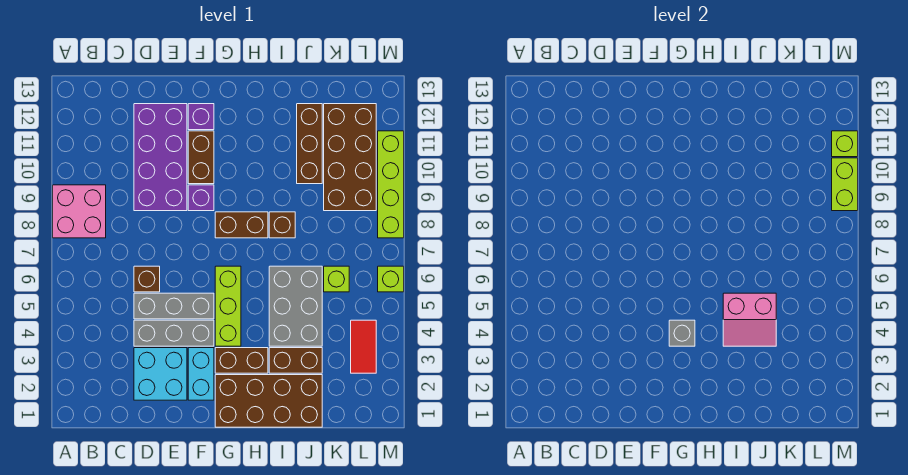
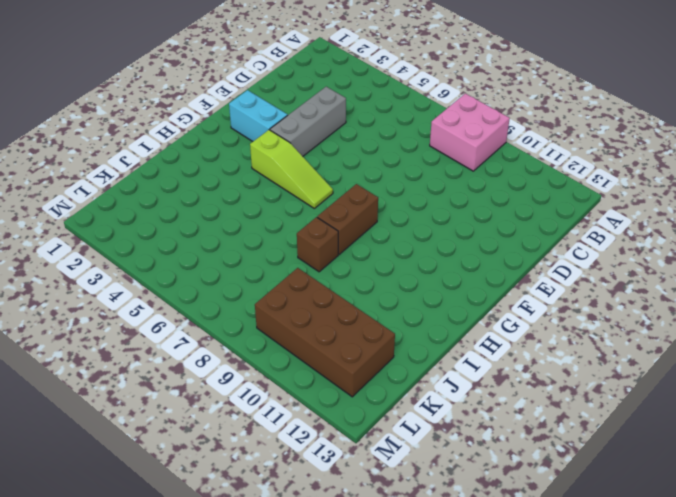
lime slope G4:G6 level 1 top 4 -> lime brick G4:G6 level 1
none -> cyan brick D2:E3 level 1
none -> grey brick D5:F5 level 1
none -> brown brick D6 level 1

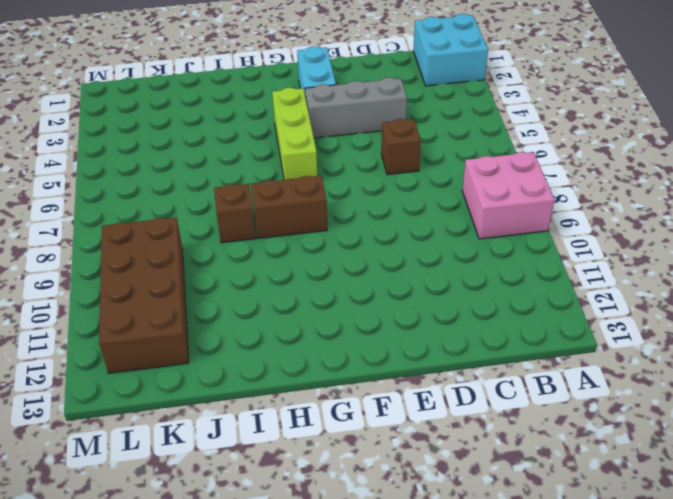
cyan brick A1:B2 level 1 -> cyan brick D2:E3 level 1
none -> grey brick D5:F5 level 1
none -> purple brick D9:E12 level 1
none -> purple brick F9 level 1

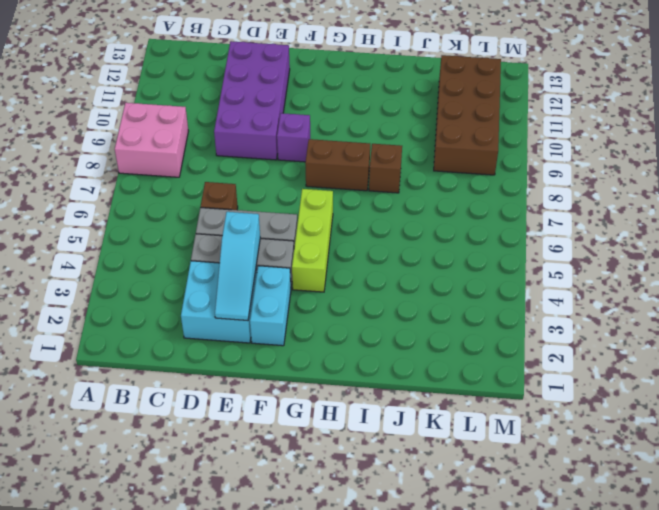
cyan slope E2:E4 level 2 top 4 -> none
none -> brown brick F10:F11 level 1
none -> purple brick F12 level 1
none -> brown brick G1:J2 level 1

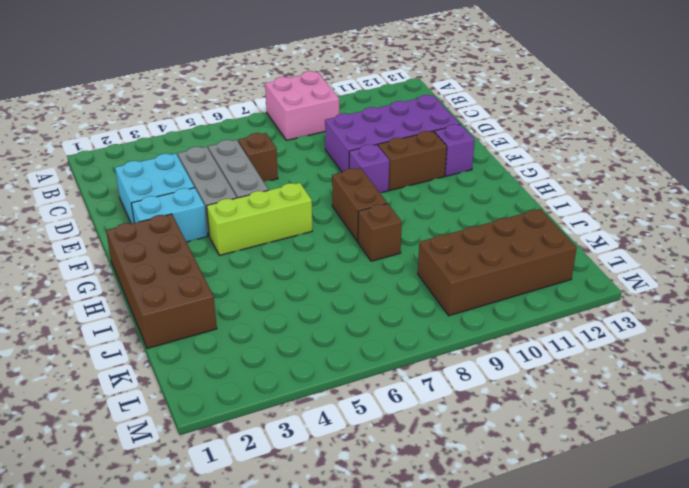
none -> brown brick G3:H3 level 1
none -> brown brick I3:J3 level 1
none -> grey brick I4:J6 level 1

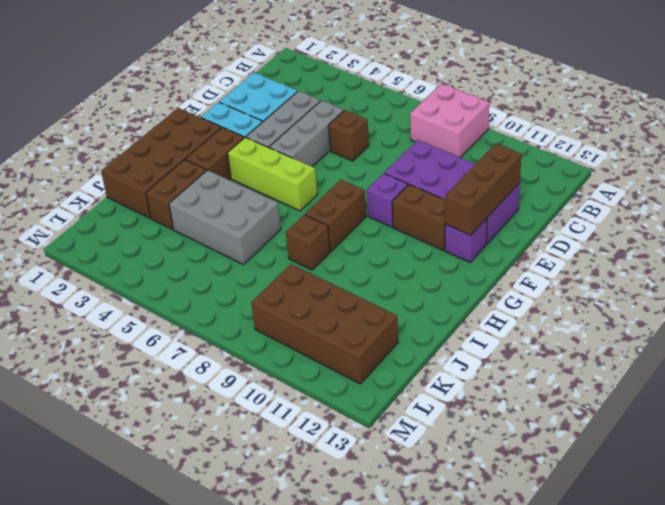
brown brick D12:F12 level 2 -> brown brick J10:J12 level 1
none -> lime brick K6 level 1
none -> red tile L3:L4 level 1
none -> lime brick M6 level 1

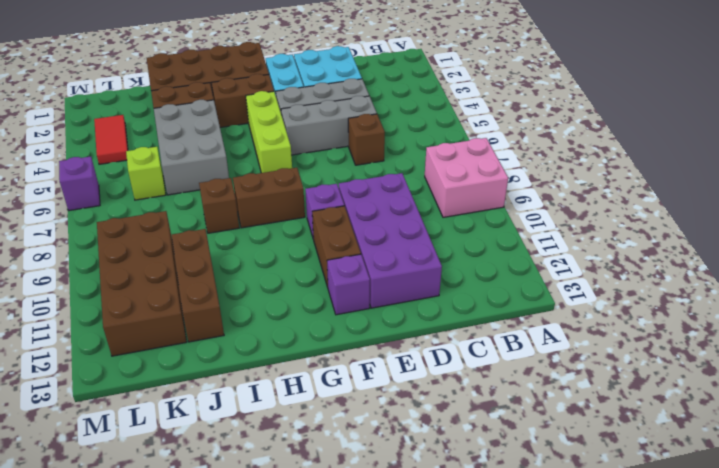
purple brick M6 level 1 -> lime brick M6 level 1
none -> lime brick M8:M11 level 1
none -> grey brick G4 level 2
none -> pink slope I4:J5 level 2 top 5

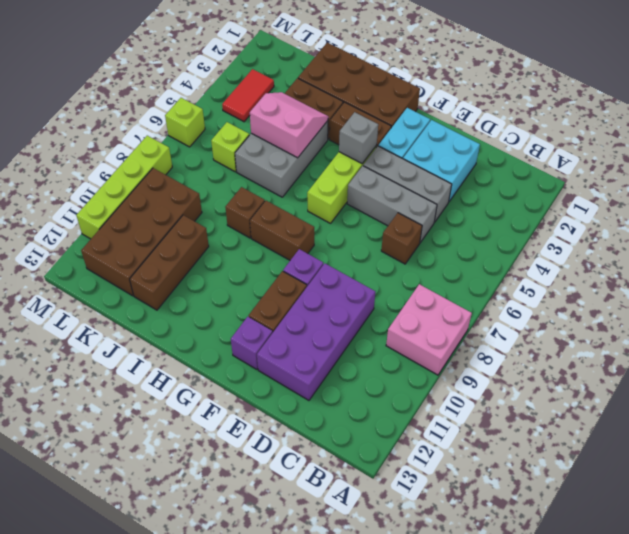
none -> lime brick M9:M10 level 2
none -> lime brick M11 level 2

